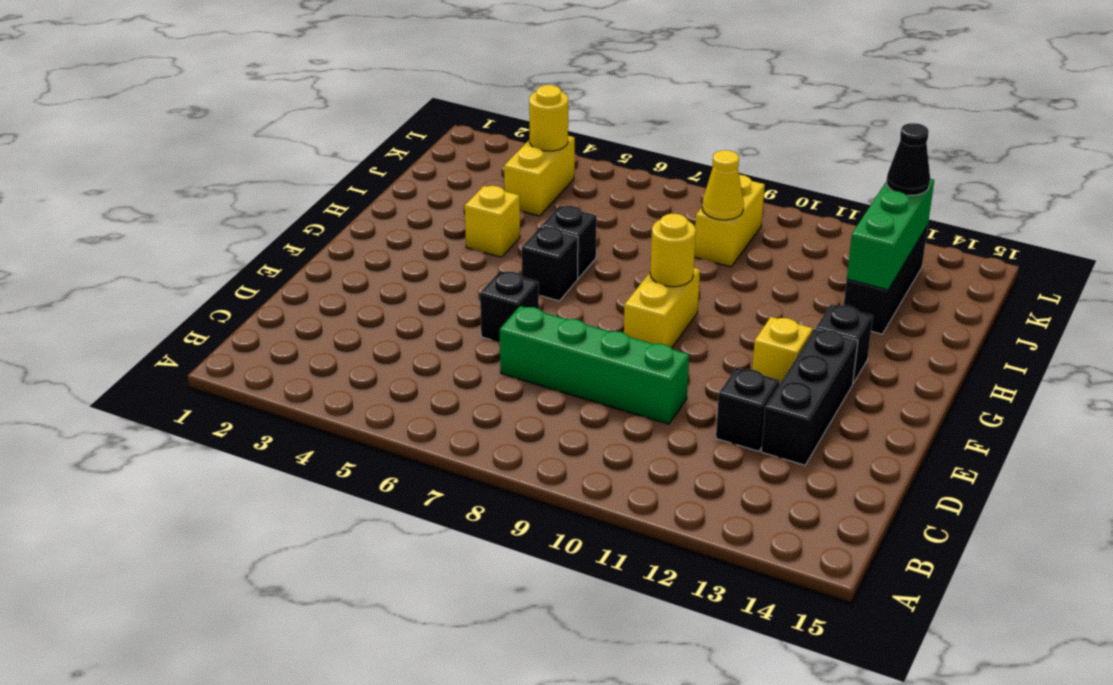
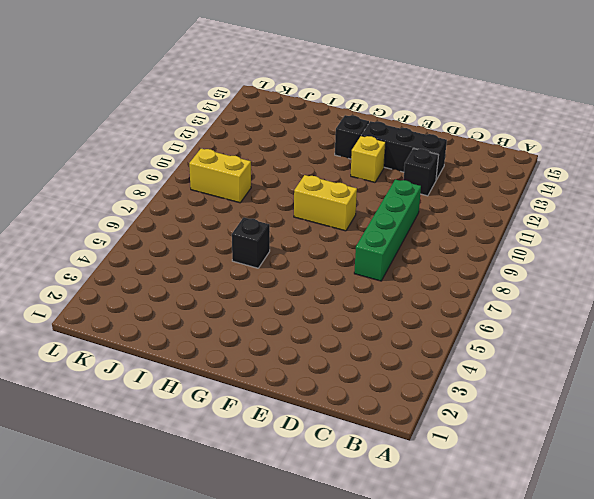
none -> black brick E6 level 1
none -> black brick G6 level 1
none -> yellow brick H4 level 1

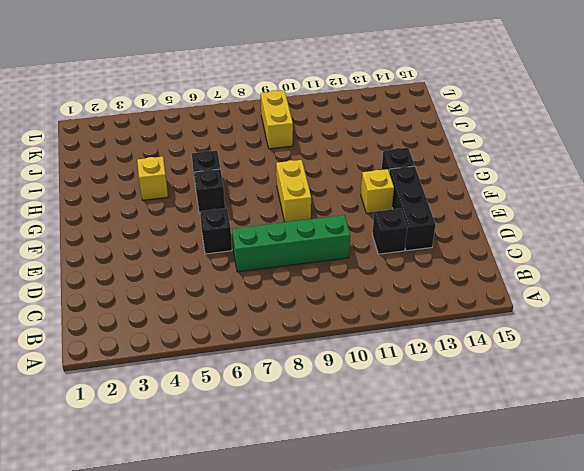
none -> black brick I13:K13 level 1
none -> yellow brick J4:K4 level 1
none -> yellow round brick G9 level 2

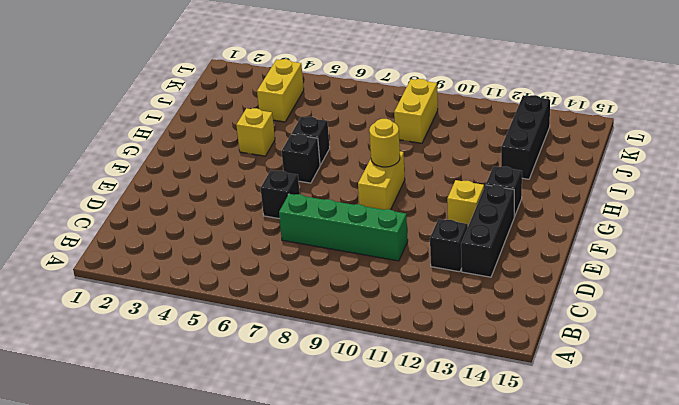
none -> green brick I13:K13 level 2
none -> yellow cone J9 level 2
none -> yellow round brick K4 level 2

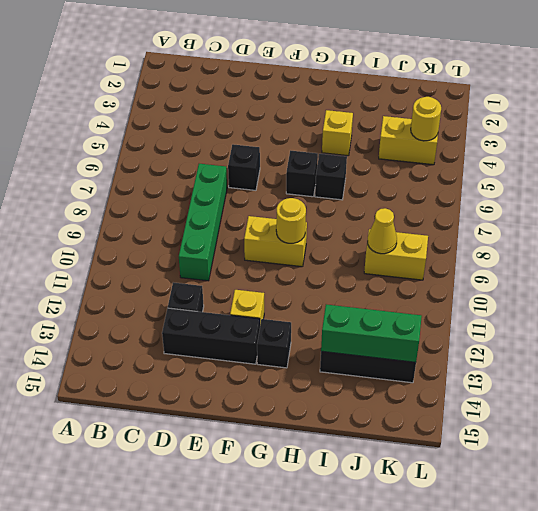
none -> black cone K13 level 3

